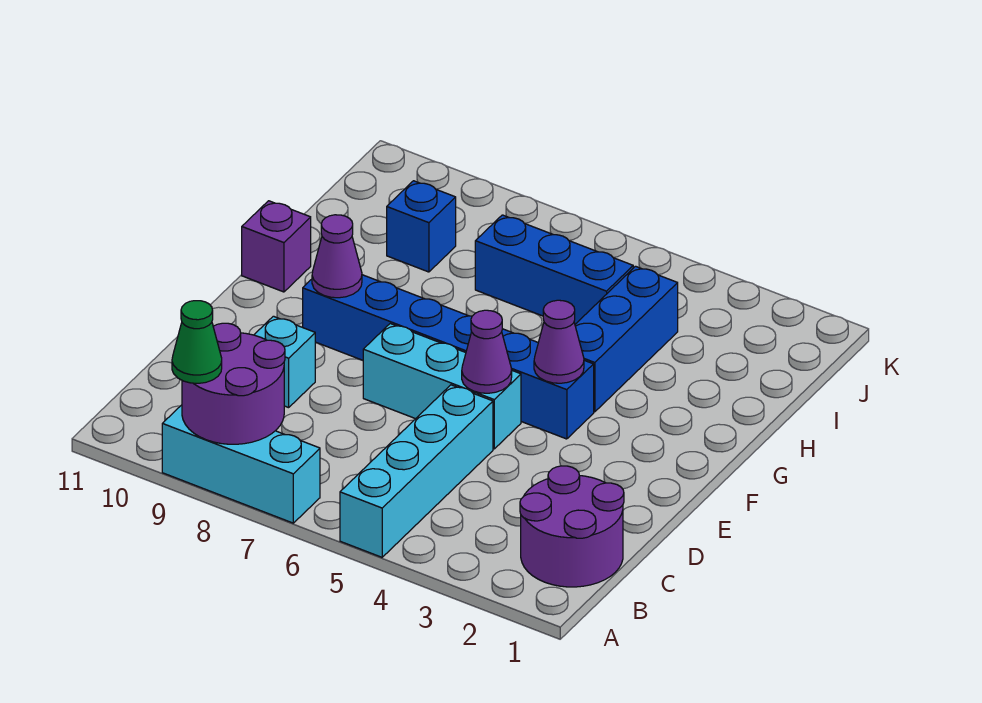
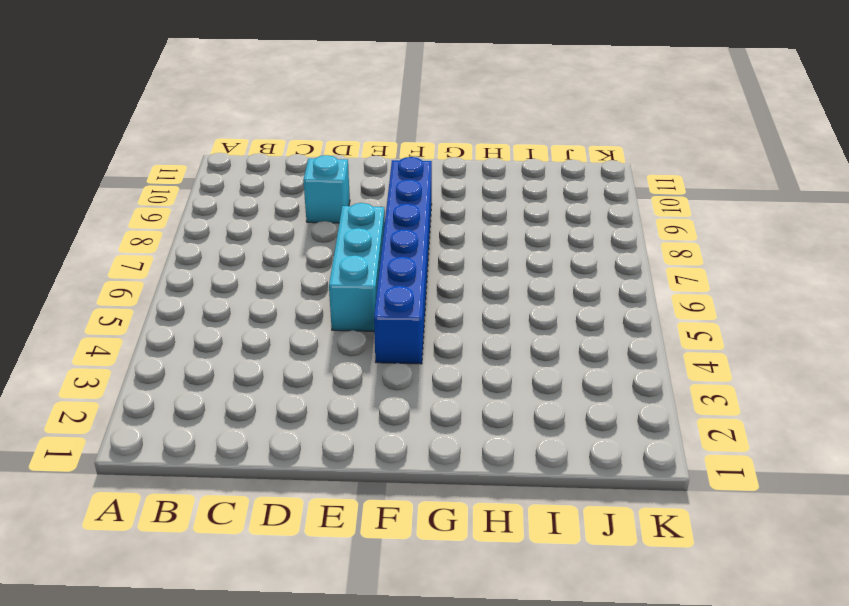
none -> cyan brick A5:D5 level 1
none -> cyan brick A7:A9 level 1
none -> purple round brick B1:C2 level 1

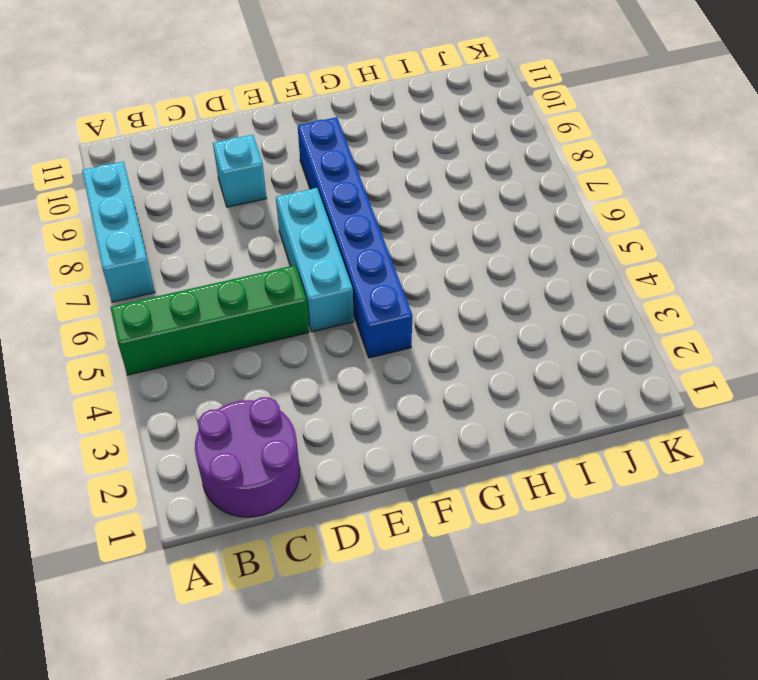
green brick A5:D5 level 1 -> cyan brick A5:D5 level 1
none -> blue brick G4:I4 level 1
none -> purple brick G11 level 1
none -> blue brick I5:I7 level 1

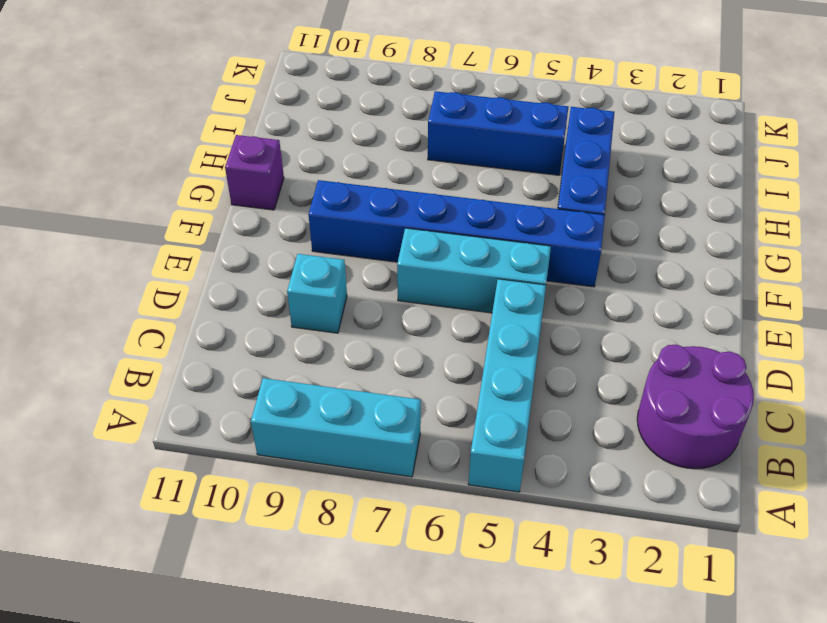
none -> blue brick I9 level 1
none -> purple round brick A8:B9 level 2
none -> purple cone E5 level 2

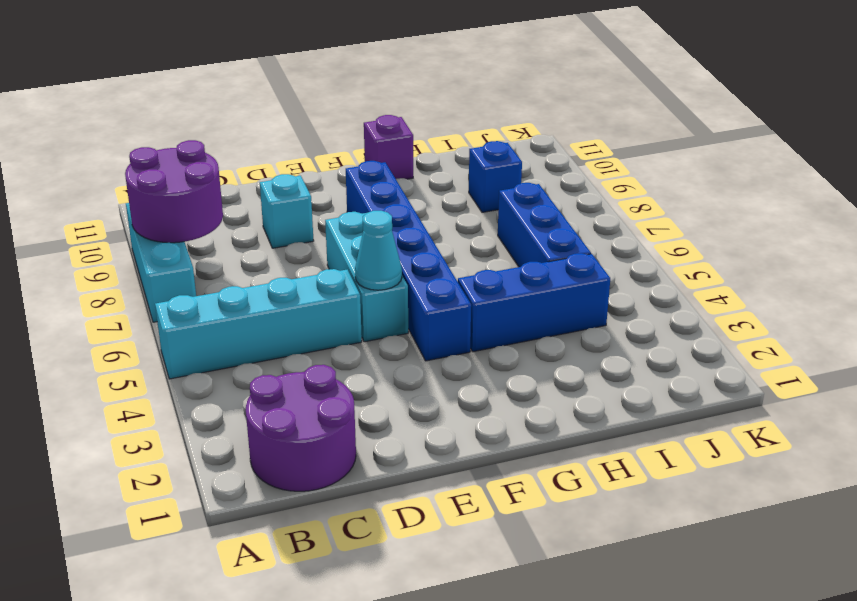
cyan cone E5 level 2 -> purple cone E5 level 2
none -> purple cone F4 level 2
none -> purple cone F9 level 2
none -> green cone A9 level 3

